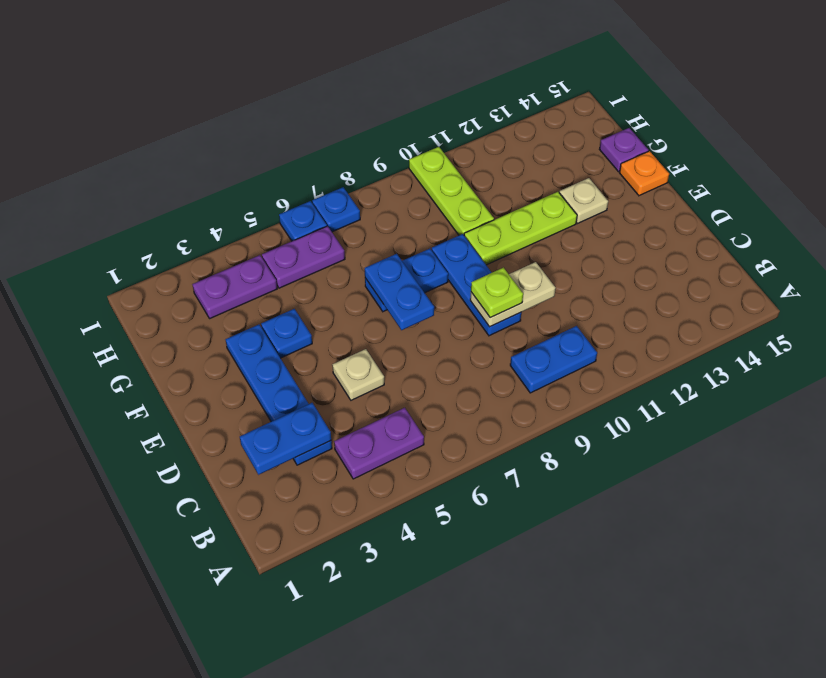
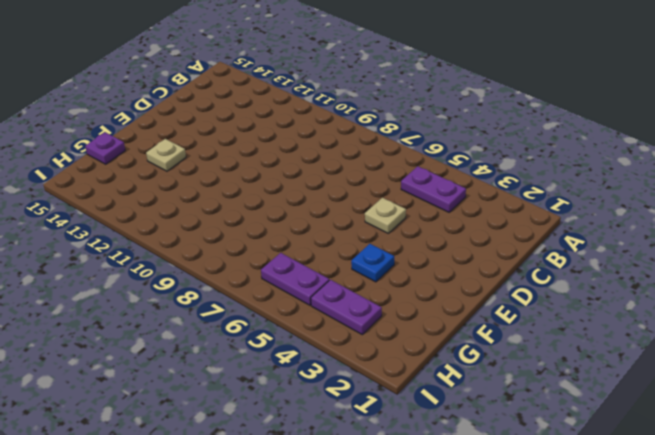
none -> blue plate B9:B10 level 1
none -> blue plate C3:F3 level 1
none -> blue plate D9:F9 level 1

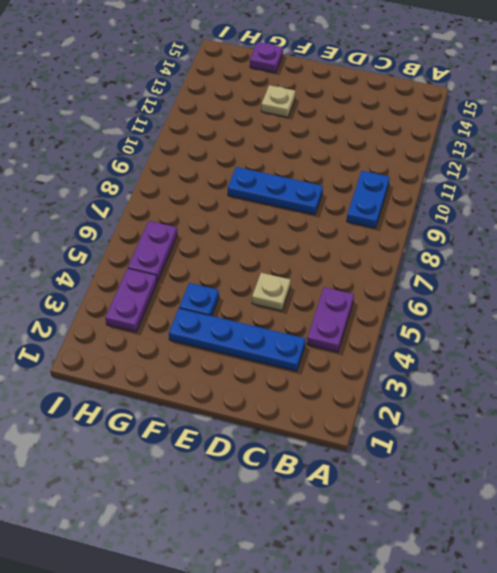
none -> blue plate F7:F8 level 1
none -> lime plate F10:F12 level 1
none -> orange plate F15 level 1

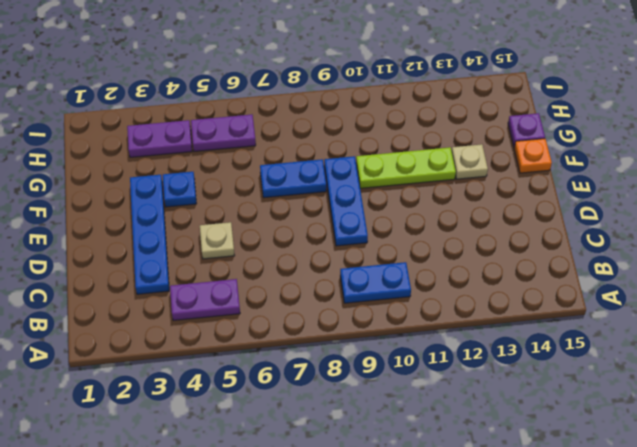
none -> lime plate G10:I10 level 1
none -> blue plate I6 level 1
none -> blue plate I7 level 1

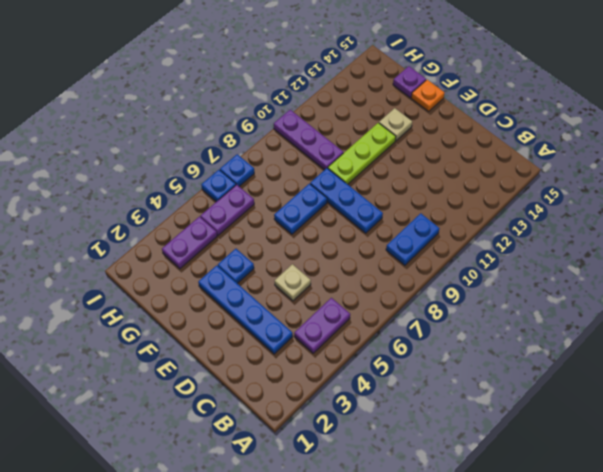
purple plate G10:I10 level 1 -> lime plate G10:I10 level 1
none -> blue plate C2:C3 level 2
none -> tan plate D9:D10 level 2
none -> blue plate E7:F7 level 2

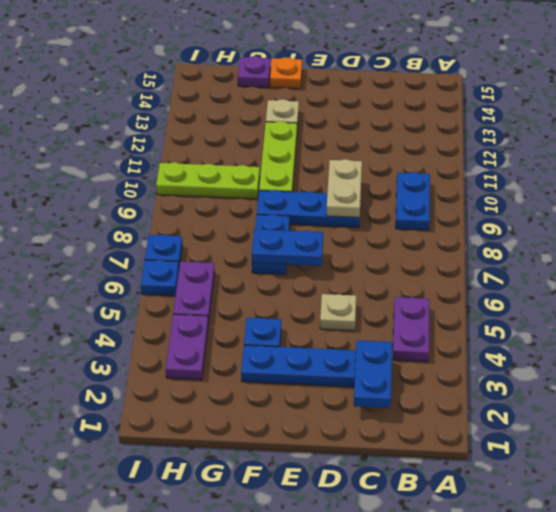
none -> lime plate D9 level 3

